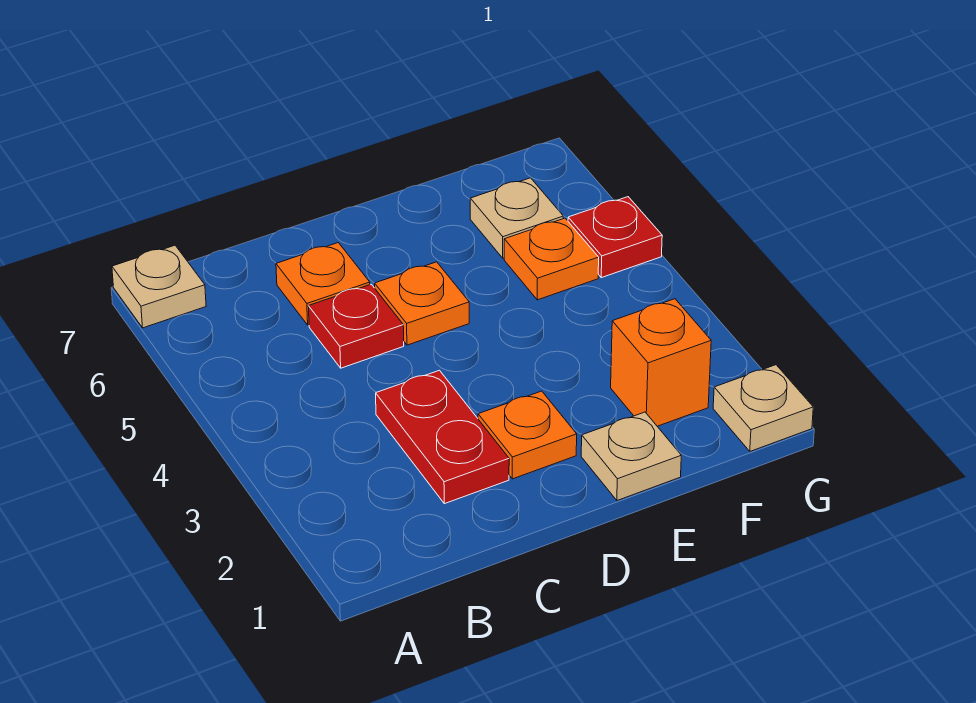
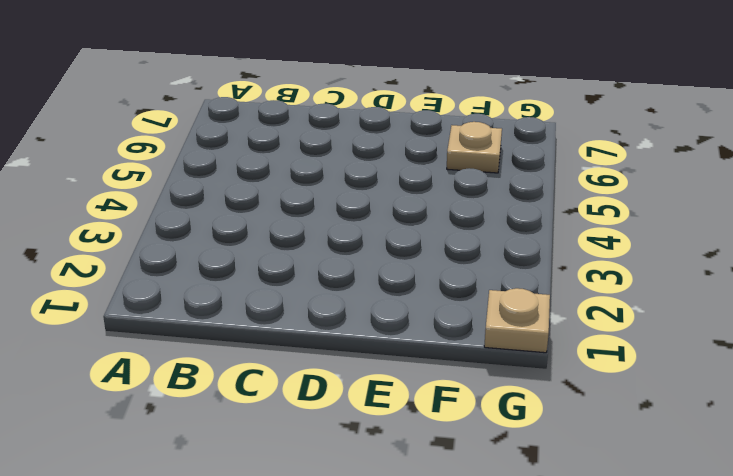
none -> tan plate A7 level 1
none -> red plate C2:C3 level 1
none -> red plate C5 level 1

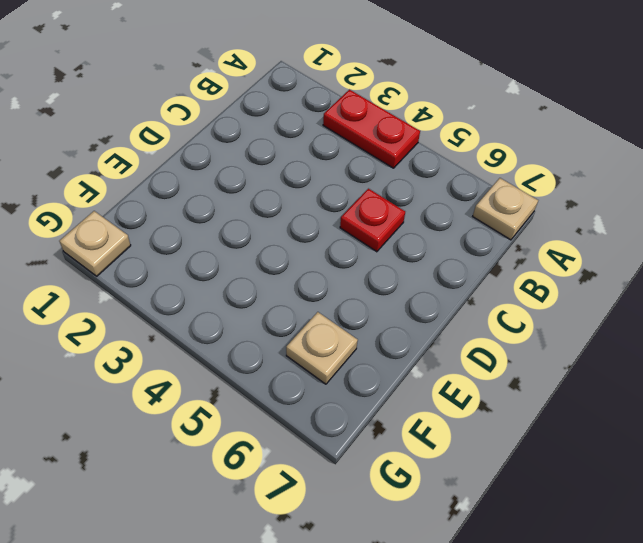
red plate A3:A4 level 1 -> red plate C2:C3 level 1
none -> orange plate C6 level 1
none -> orange plate D2 level 1
none -> orange plate D5 level 1

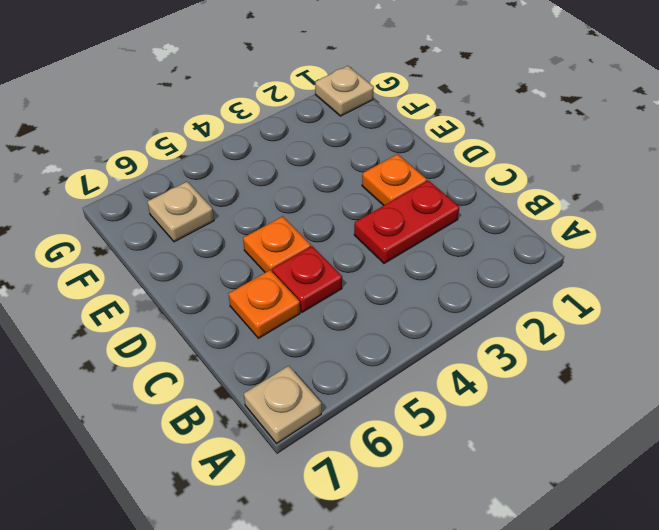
none -> tan plate E1 level 1
none -> orange brick F2 level 1
none -> orange plate F5 level 1

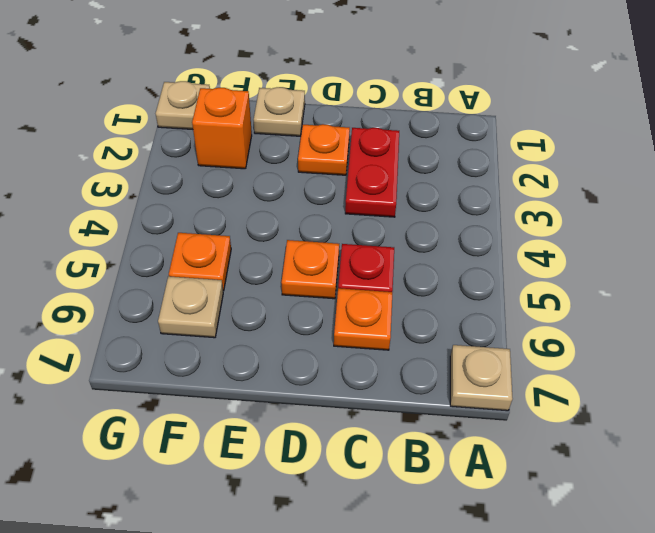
none -> red plate G5 level 1

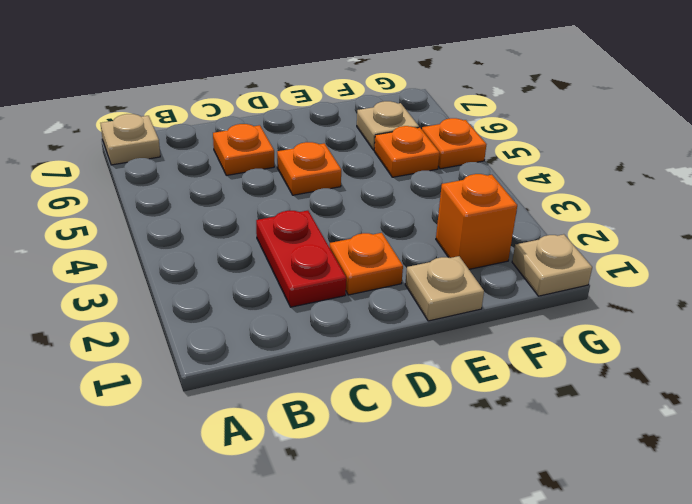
orange plate G5 level 1 -> red plate G5 level 1
none -> red plate C5 level 1

